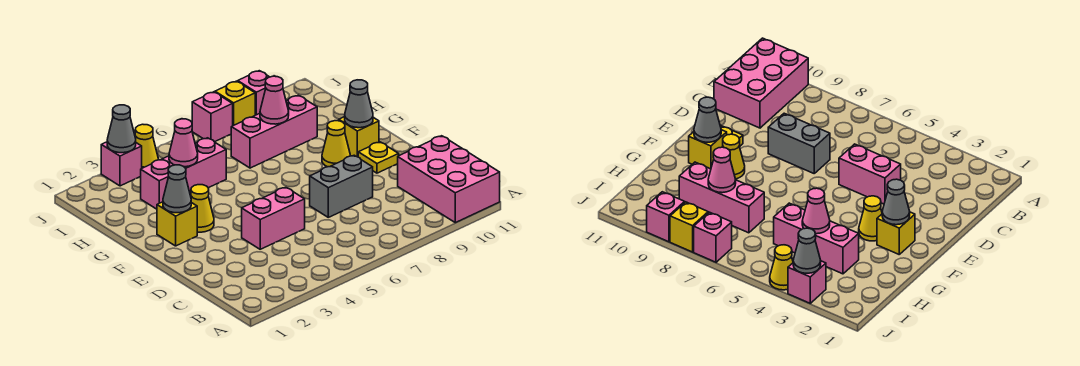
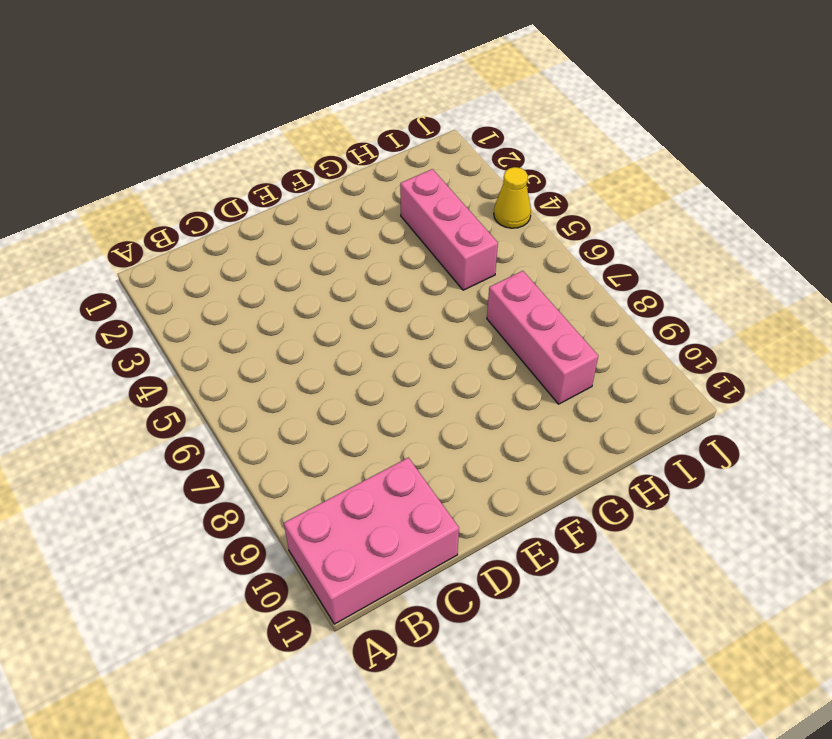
none -> pink brick D4:D5 level 1
none -> grey brick D7:D8 level 1
none -> yellow plate E10 level 1

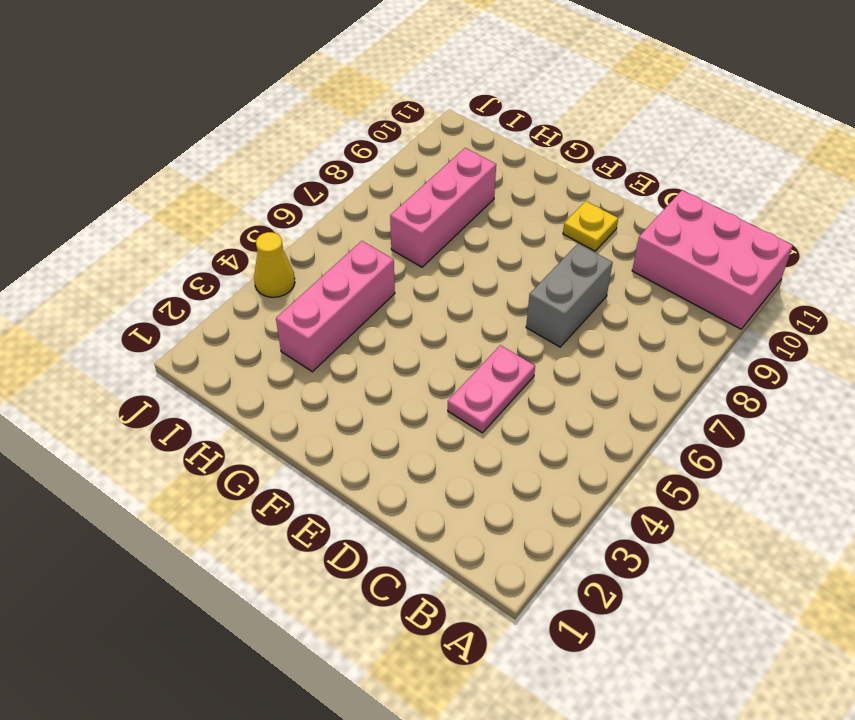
pink plate D4:D5 level 1 -> pink brick D4:D5 level 1
none -> yellow brick F2 level 1
none -> yellow cone F3 level 1
none -> yellow cone F9 level 1

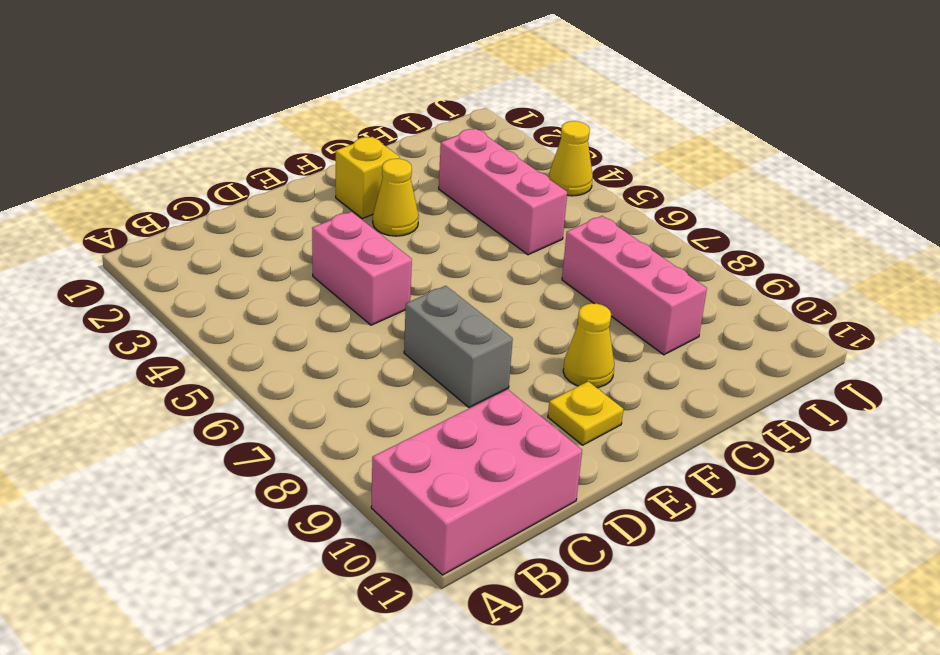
none -> yellow brick F10 level 1
none -> pink brick J3 level 1
none -> pink brick J7 level 1

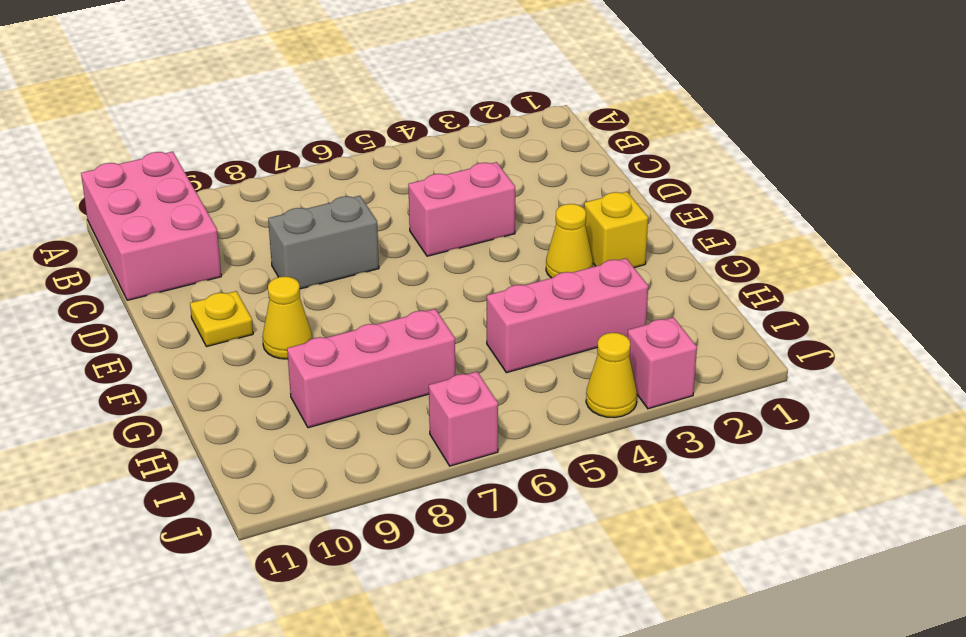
none -> yellow brick F10 level 1
none -> yellow brick J8 level 1
none -> pink brick J9 level 1

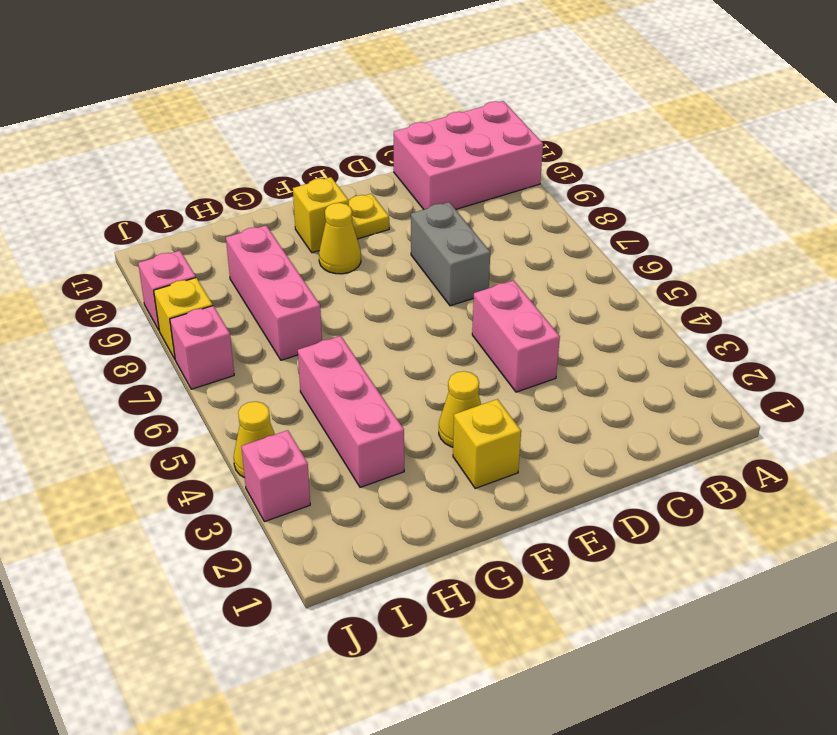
none -> grey cone F2 level 2
none -> grey cone F10 level 2
none -> pink cone H4 level 2

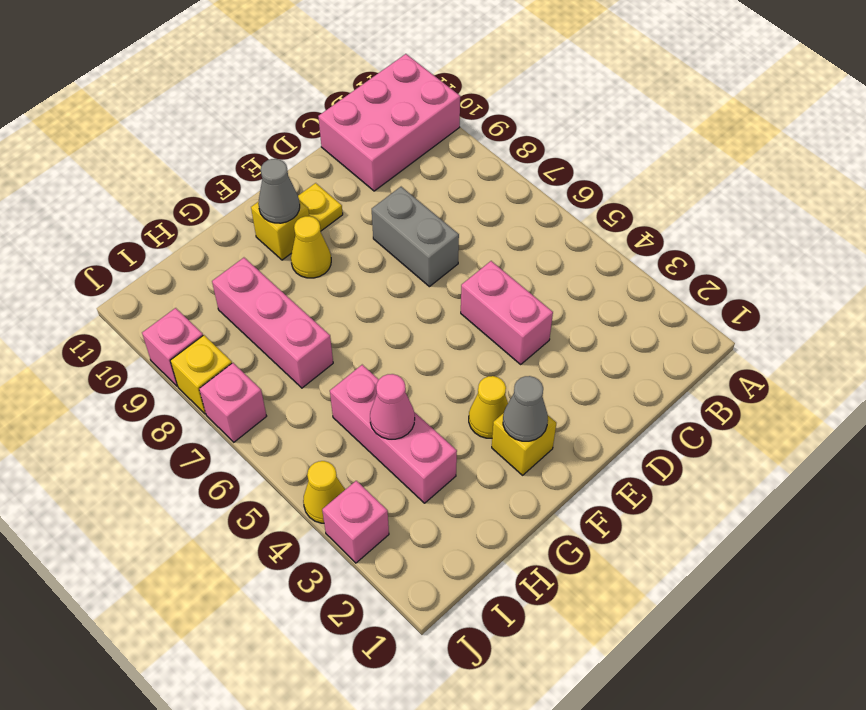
none -> pink cone H8 level 2
none -> grey cone J3 level 2

